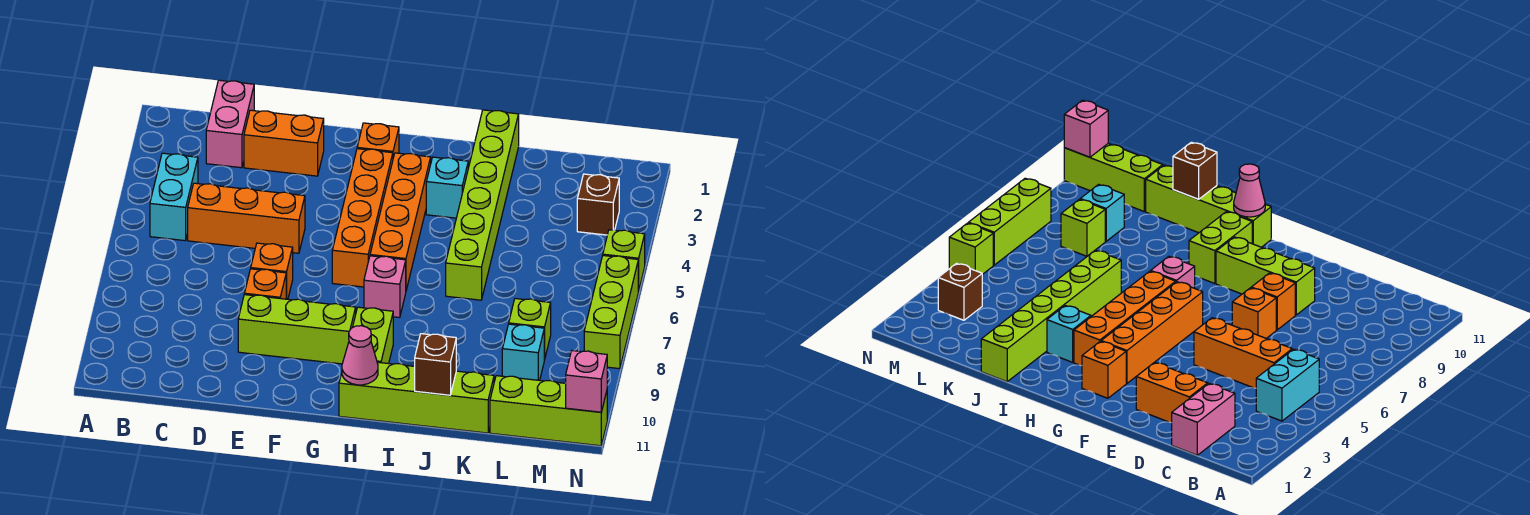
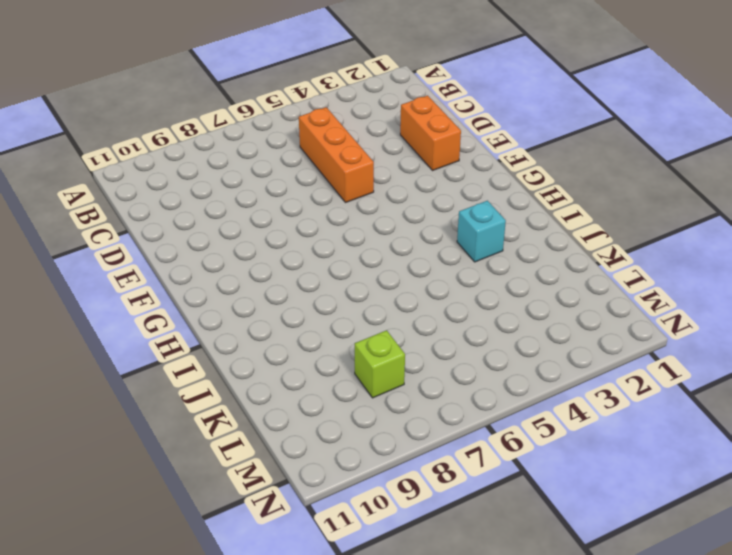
none -> cyan brick B4:B5 level 1
none -> pink brick C1:C2 level 1
none -> orange brick E7 level 1

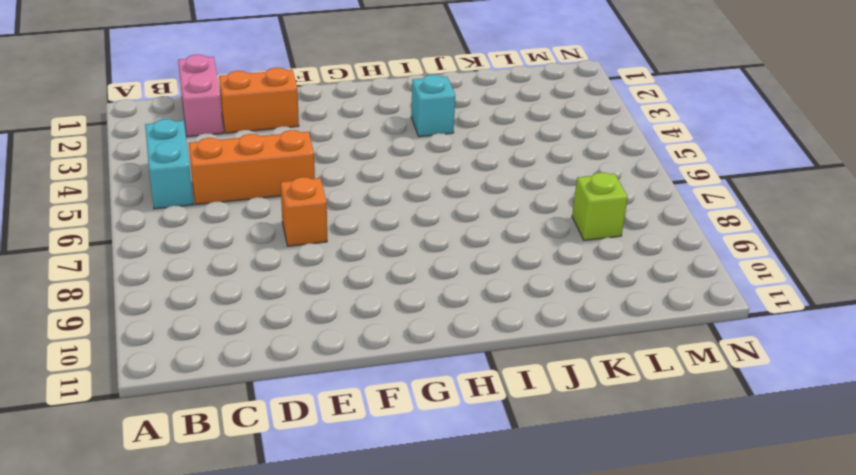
none -> orange brick E8 level 1
none -> lime brick E9:G9 level 1
none -> orange brick G2 level 1

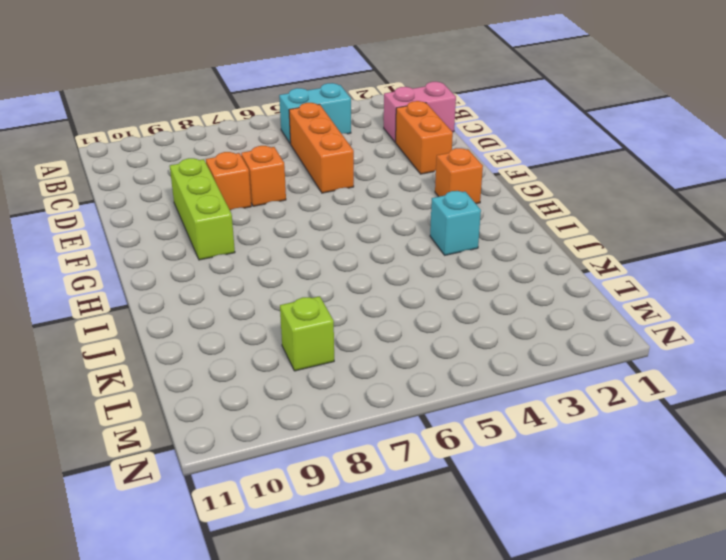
none -> orange brick G3:G6 level 1
none -> orange brick H3:H6 level 1
none -> pink brick H7 level 1

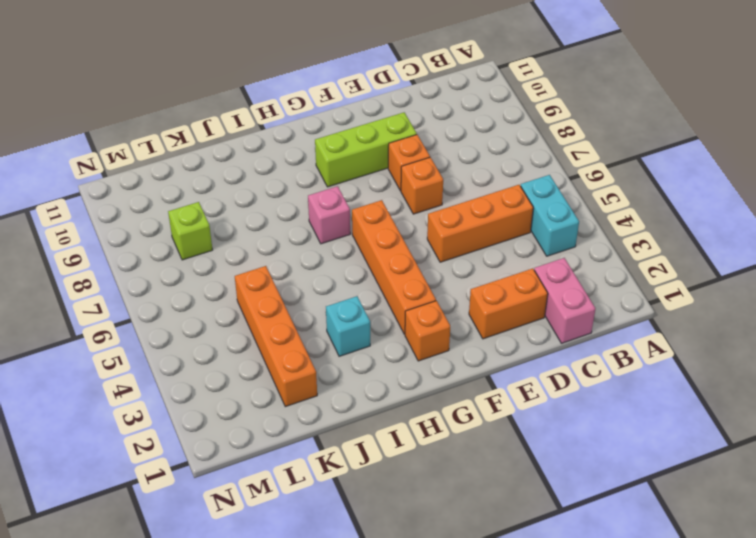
orange brick K2:K5 level 1 -> orange brick H3:H6 level 1
none -> lime brick H9:H10 level 1
none -> lime brick H11:K11 level 1
none -> lime brick J1:J6 level 1

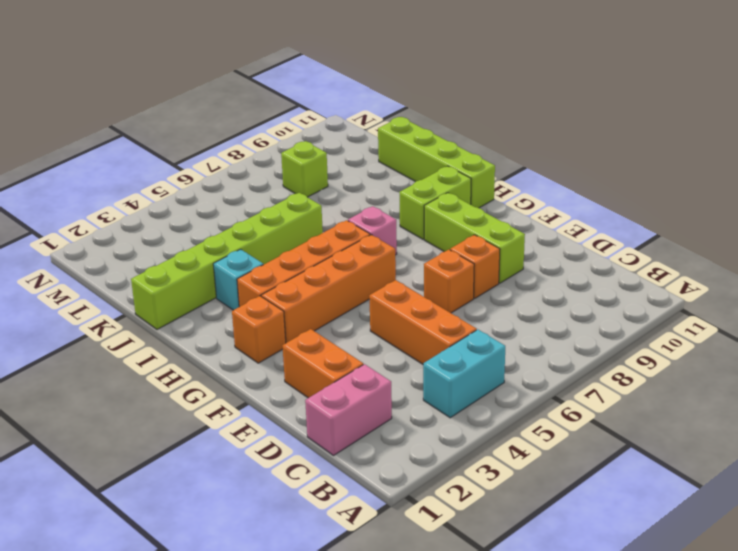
none -> cyan brick L9 level 1
none -> lime brick L11:N11 level 1
none -> brown brick M3 level 1

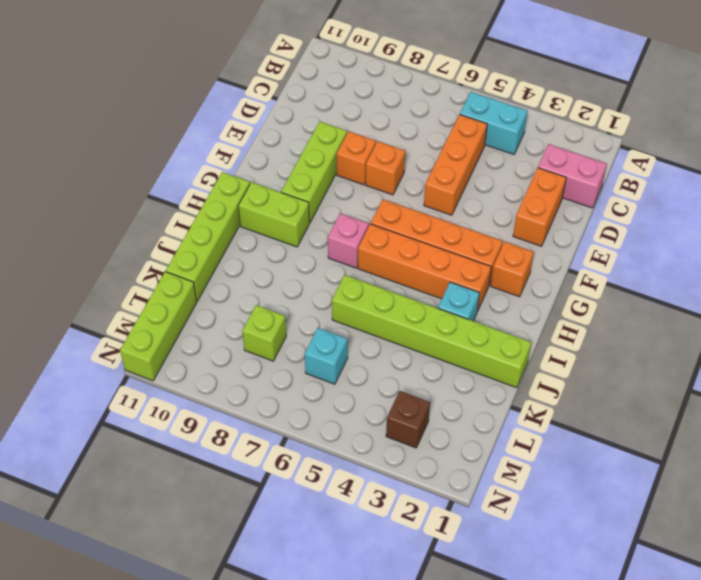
cyan brick L6 level 1 -> cyan brick L9 level 1
none -> lime brick N5 level 1
none -> lime brick N6:N8 level 1
none -> pink cone H11 level 2

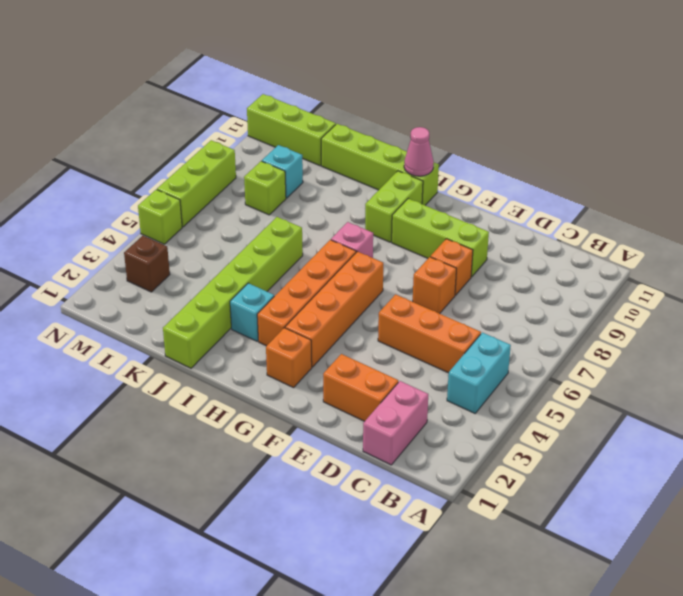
none -> brown brick J11 level 2
none -> pink brick N11 level 2

